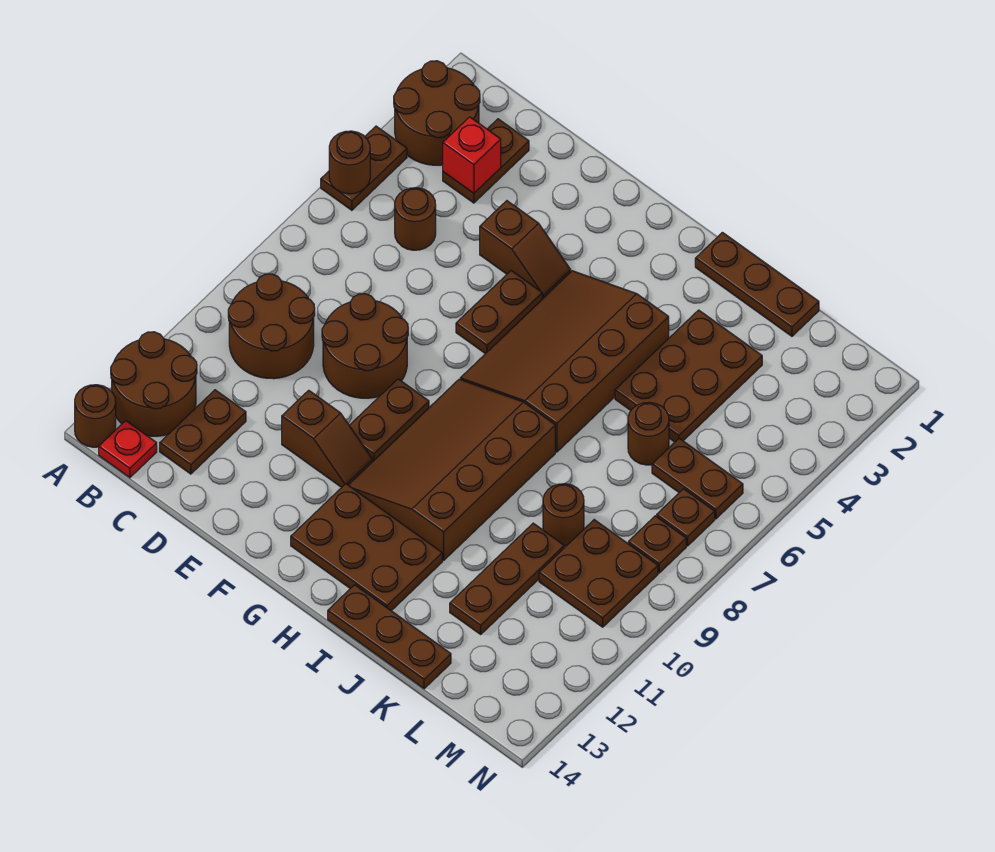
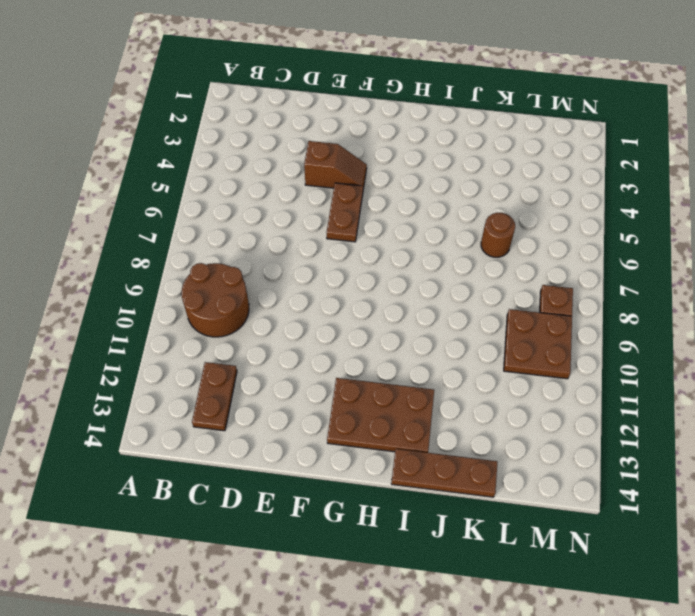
none -> brown round brick A2:B3 level 1
none -> brown plate A4:A5 level 1
none -> brown round brick A12:B13 level 1

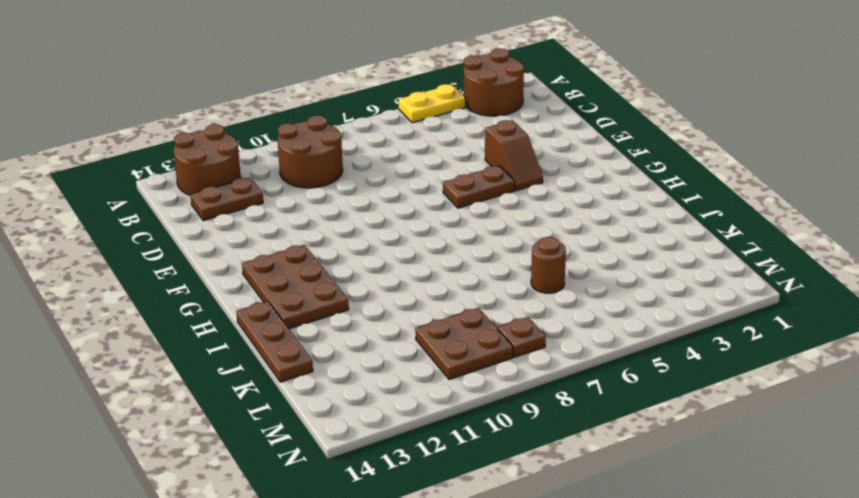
yellow plate A4:A5 level 1 -> brown plate A4:A5 level 1
none -> brown round brick A14 level 1
none -> red plate B14 level 1
none -> brown plate C2:C3 level 1

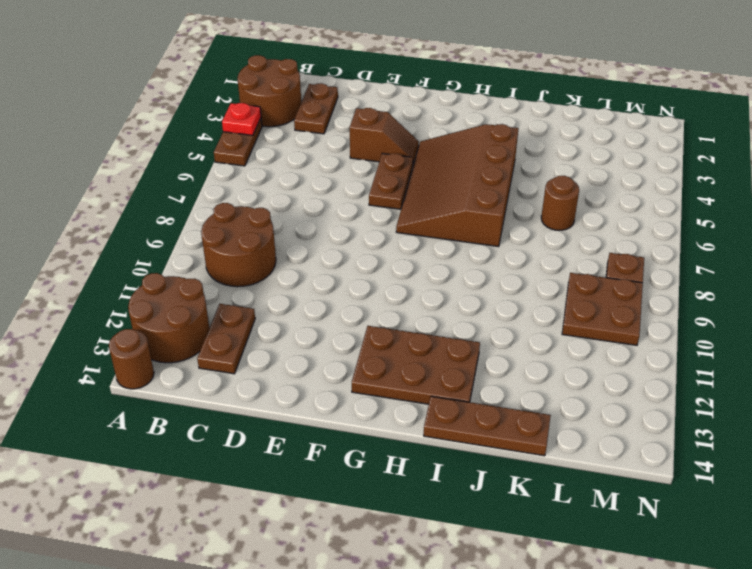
red plate A4 level 2 -> red plate B14 level 1
none -> brown round brick C5 level 1
none -> brown round brick D8:E9 level 1
none -> brown slope E11:F11 level 1 top E

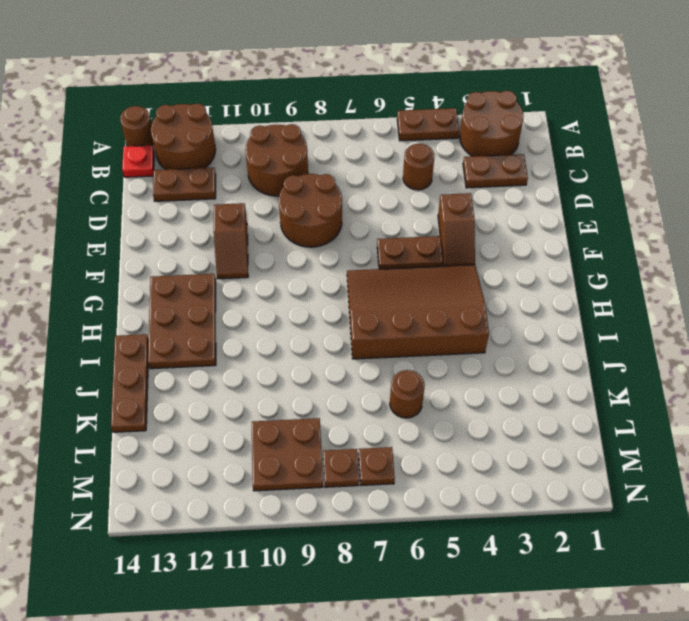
none -> brown plate F9:F10 level 1
none -> brown slope G8:I11 level 1 top I
none -> brown plate I1:K1 level 1

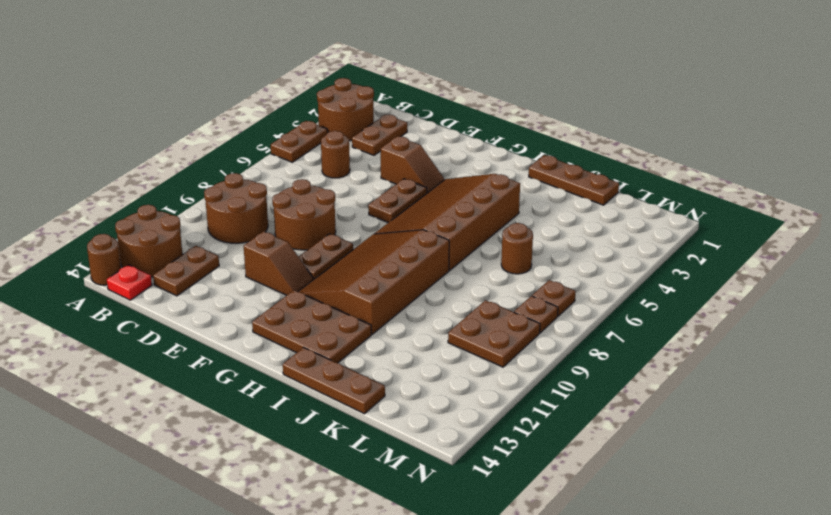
none -> brown plate J3:K5 level 1
none -> brown round brick K9 level 1
none -> brown plate K10:K12 level 1

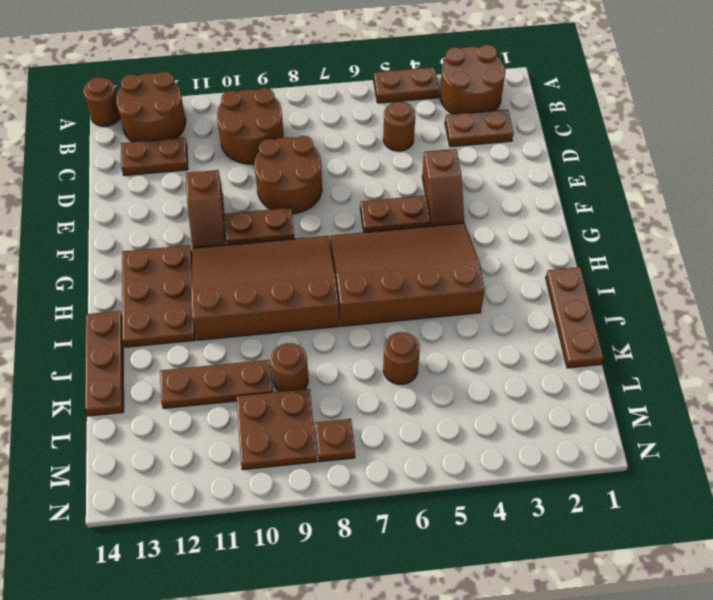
none -> red plate B14 level 1
none -> brown plate J3:K5 level 1
none -> brown plate L6:M6 level 1

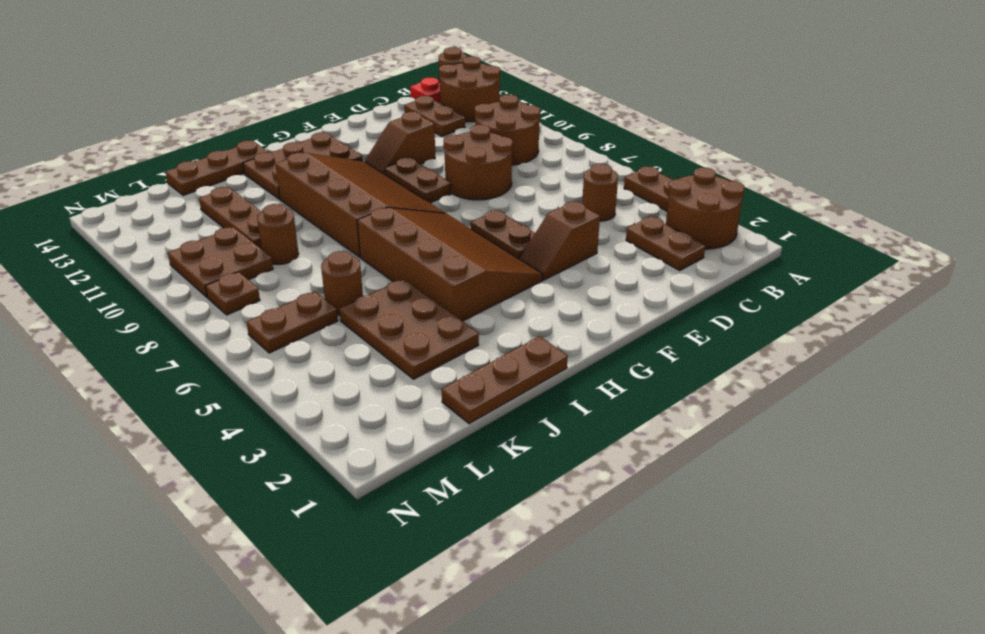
none -> brown plate M7 level 1
none -> brown round brick A5 level 2
none -> red brick C3 level 2

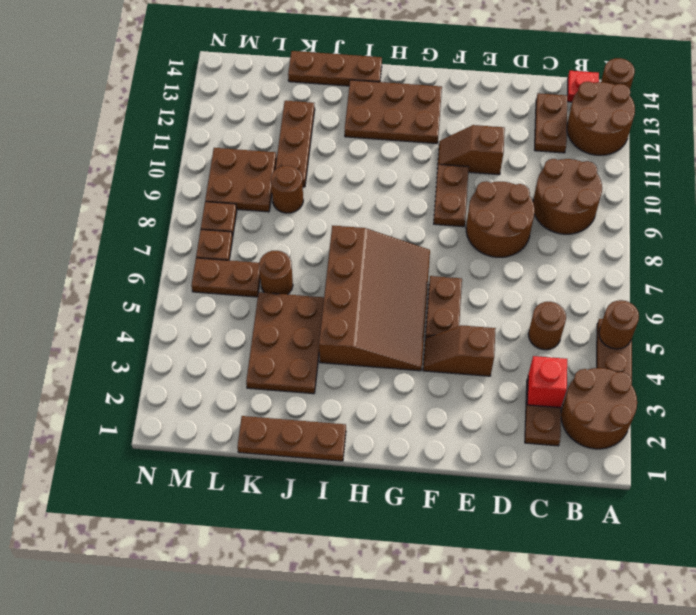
none -> brown slope G8:I11 level 1 top I

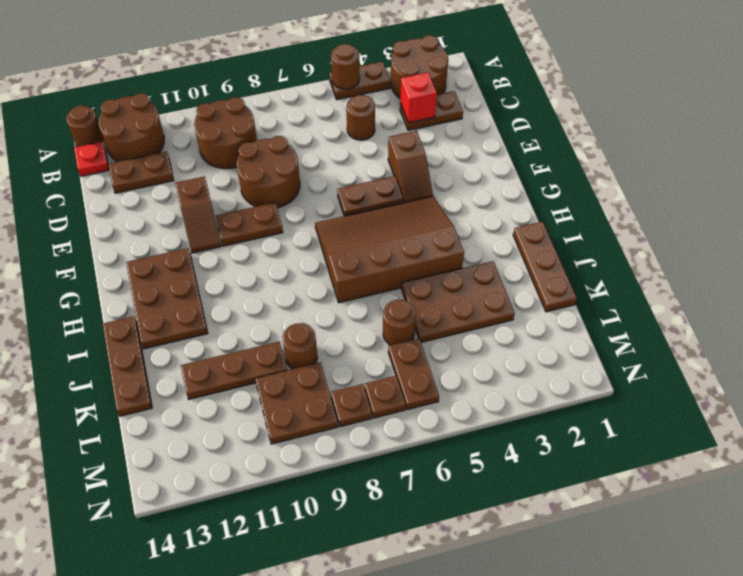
none -> brown slope G8:I11 level 1 top I

